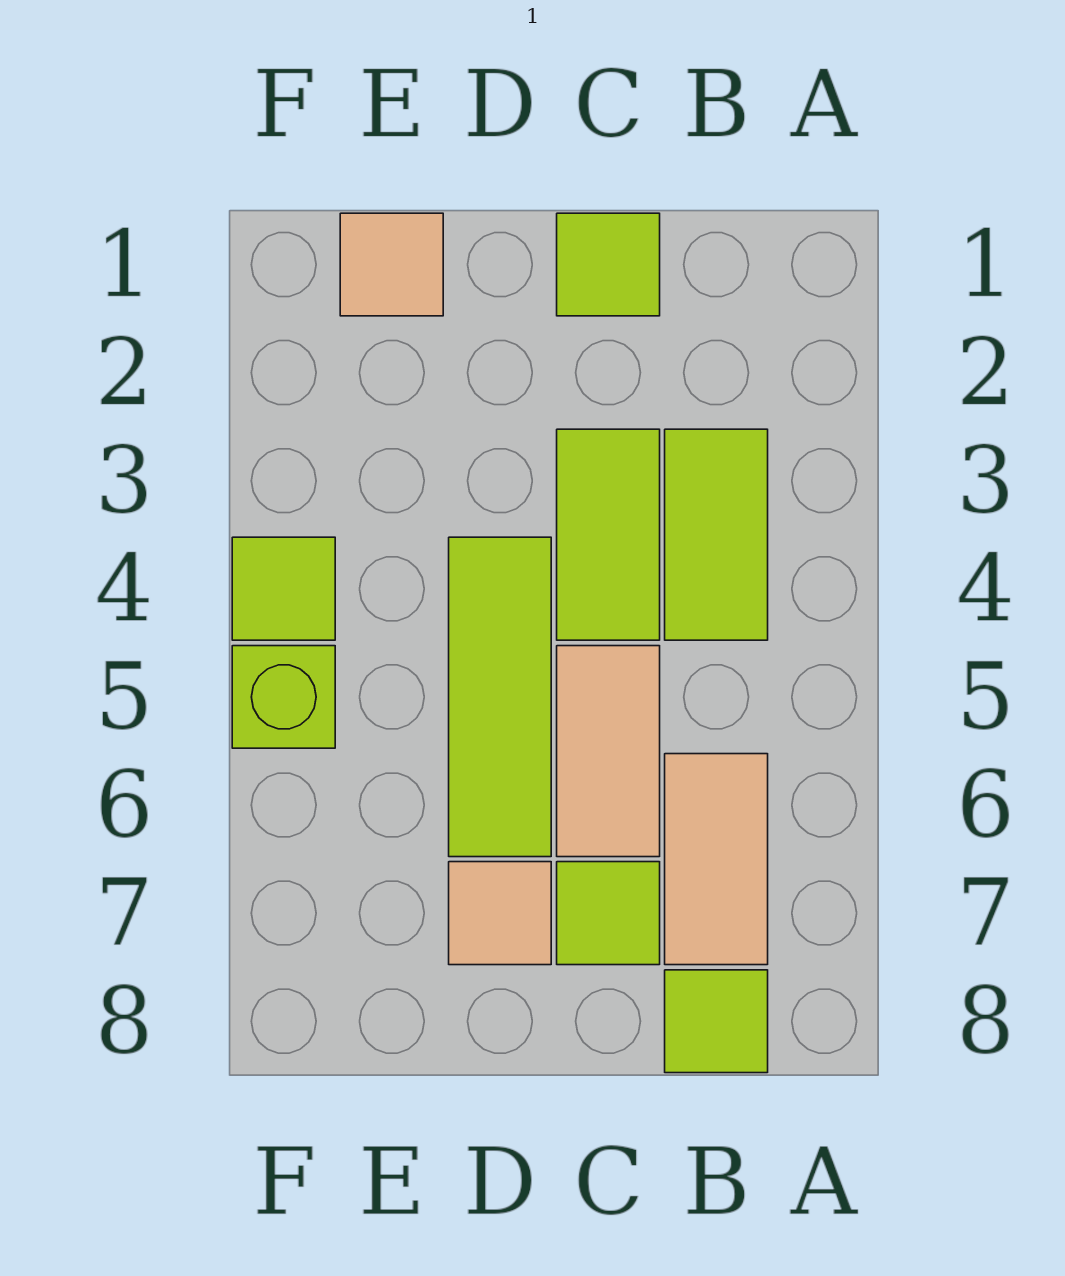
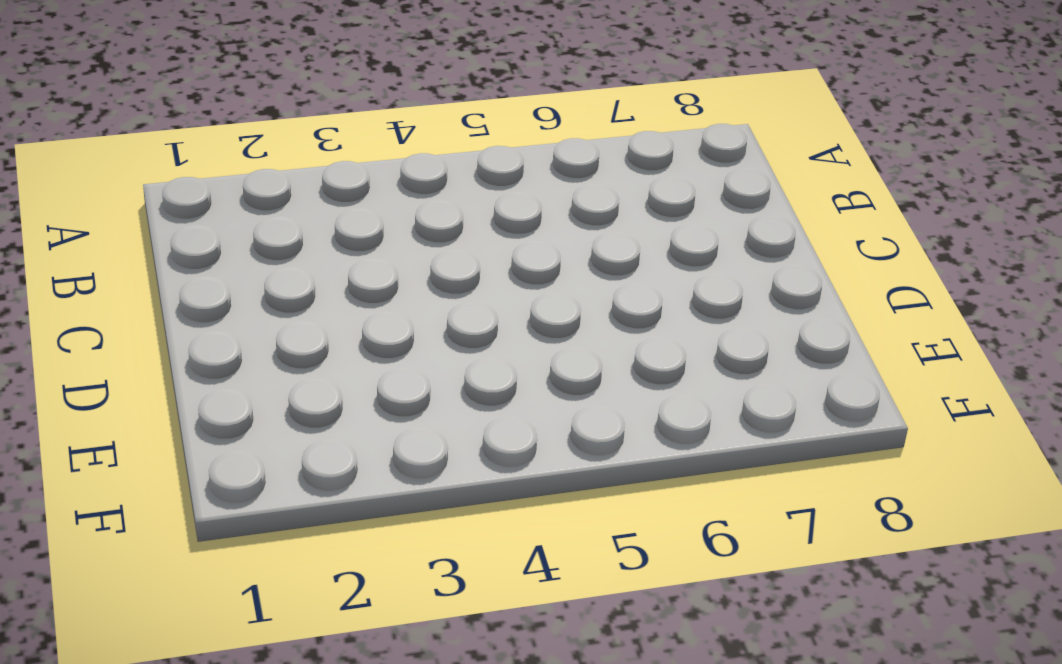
none -> lime tile B3:B4 level 1
none -> tan tile B6:B7 level 1
none -> lime tile B8 level 1

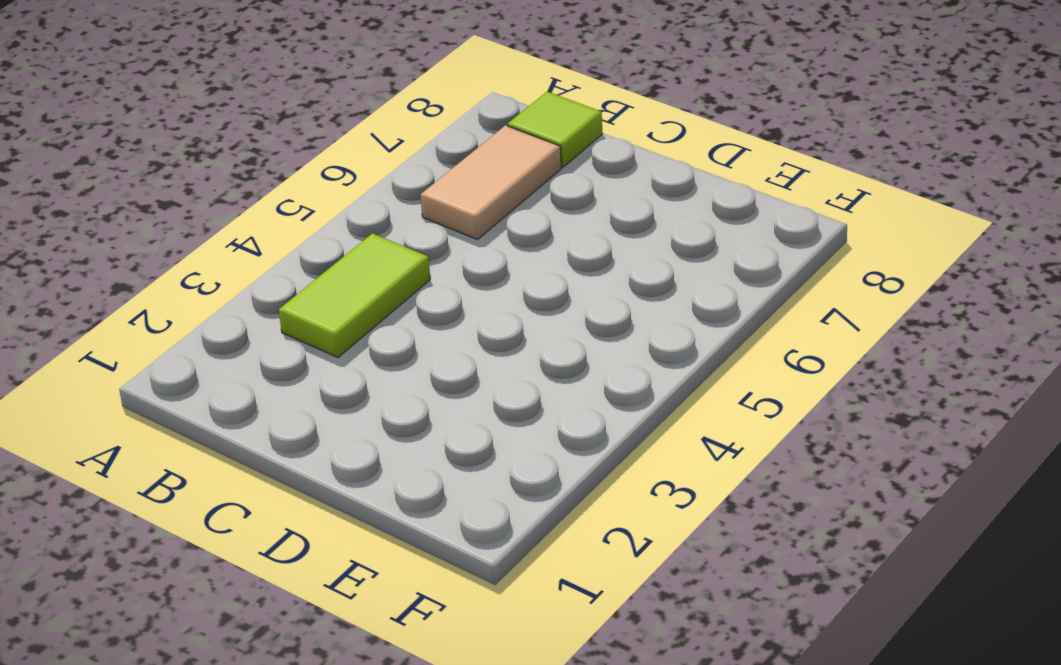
none -> lime tile C1 level 1
none -> lime tile C3:C4 level 1
none -> tan tile C5:C6 level 1

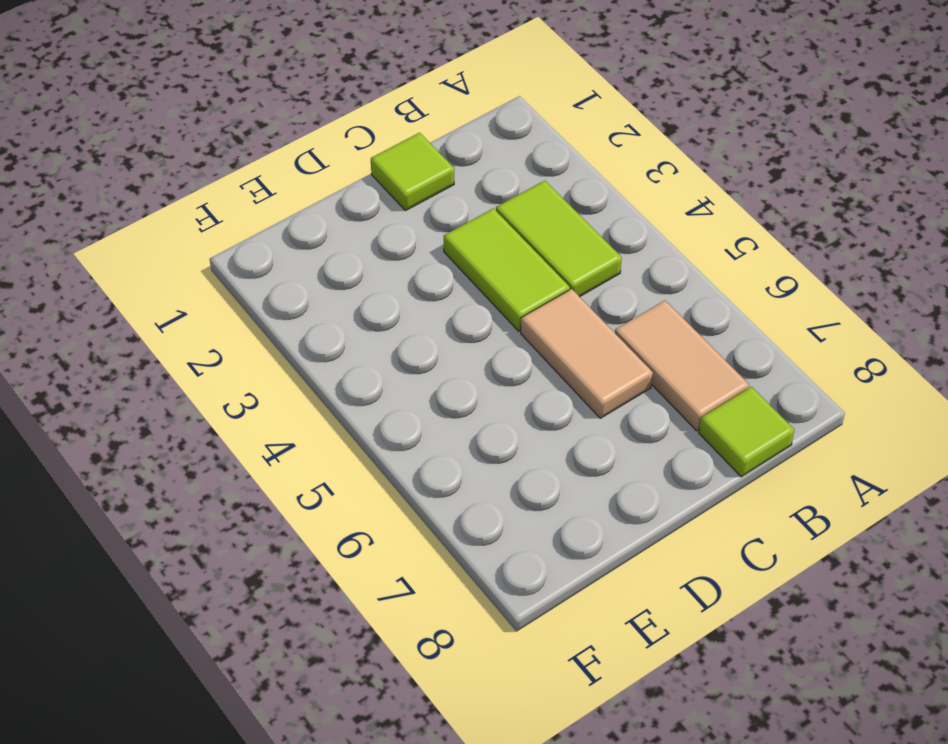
none -> lime tile C7 level 1
none -> lime tile D4:D6 level 1
none -> tan tile D7 level 1

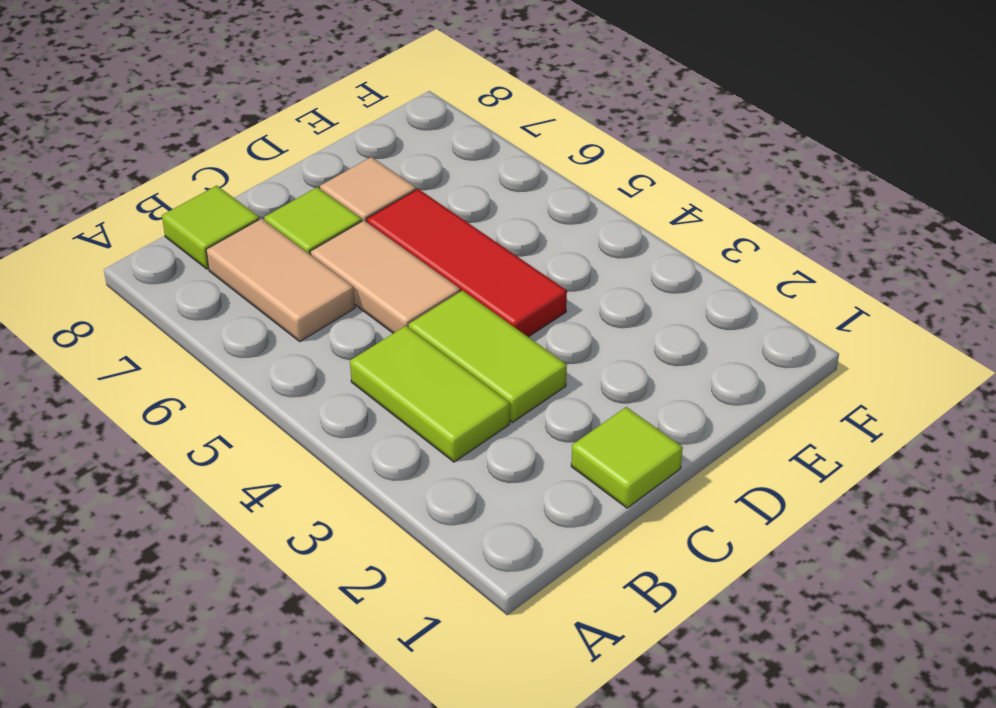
red tile D4:D6 level 1 -> lime tile D4:D6 level 1
none -> tan tile E1 level 1
none -> lime tile F4 level 1
none -> lime brick F5 level 1

